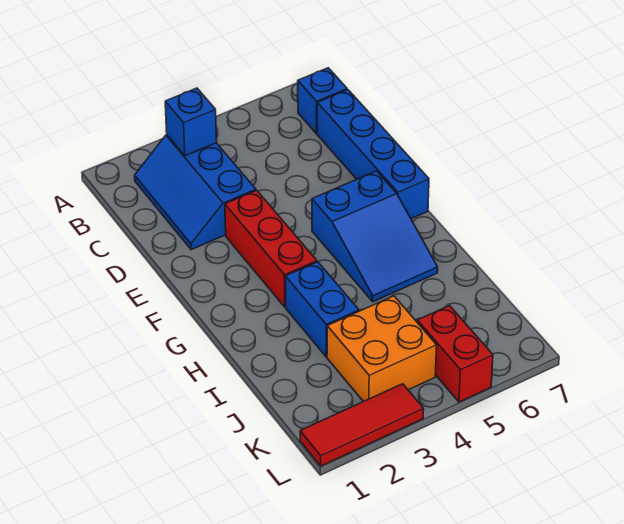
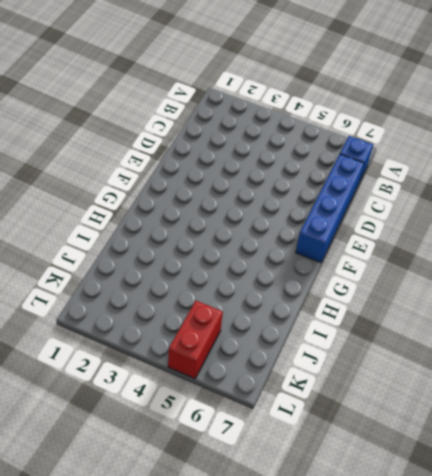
none -> blue slope B2:D3 level 1 top 3
none -> red brick E3:G3 level 1

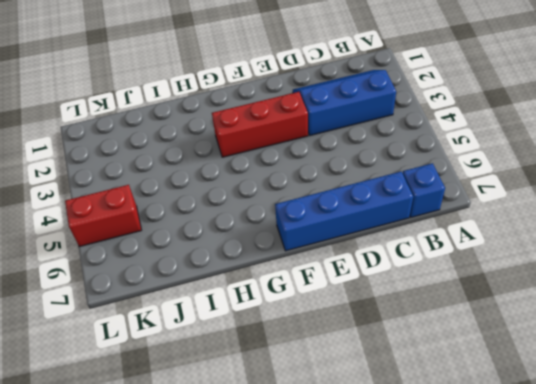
none -> blue slope F5:H6 level 1 top F
none -> blue brick H3:I3 level 1

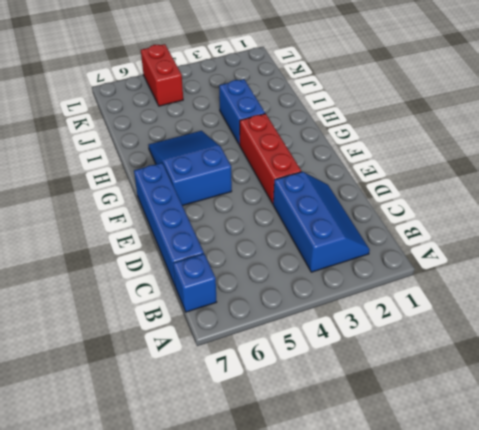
none -> orange brick J3:K4 level 1
none -> red tile L1:L3 level 1

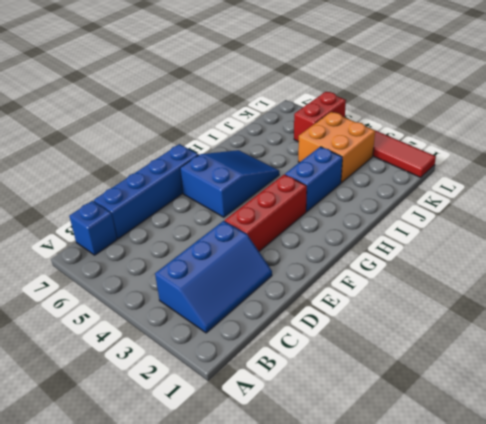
none -> blue brick B3 level 2

